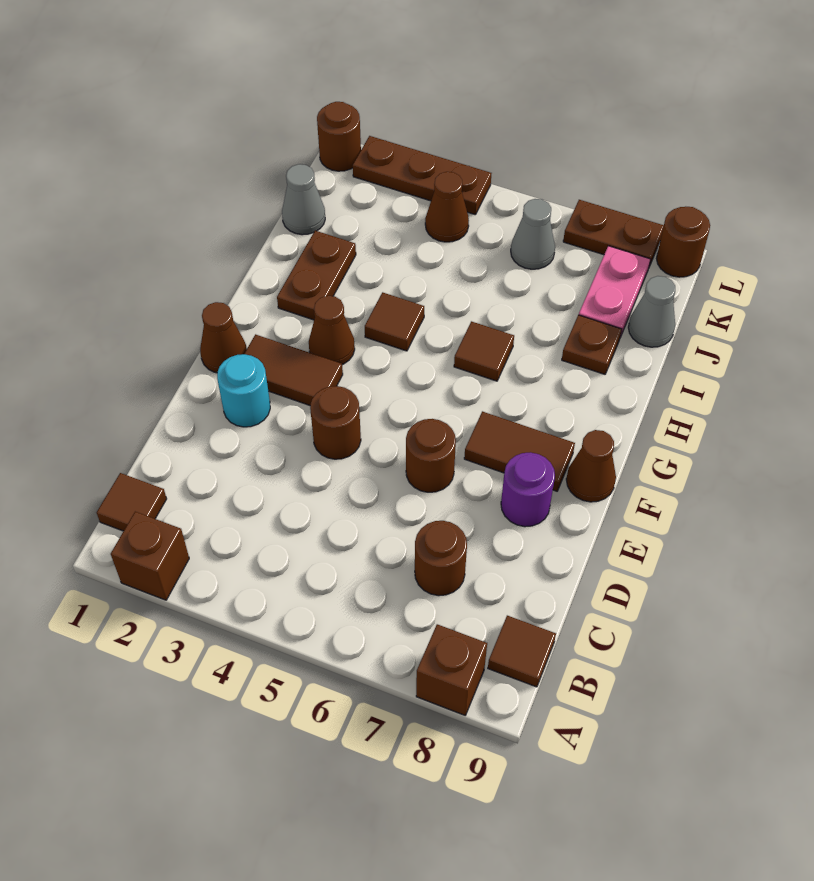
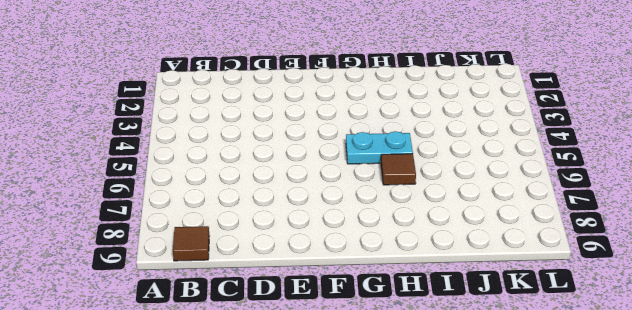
cyan plate G5:H5 level 1 -> none
none -> brown brick A2 level 1
none -> brown brick A8 level 1
none -> brown tile B1 level 1

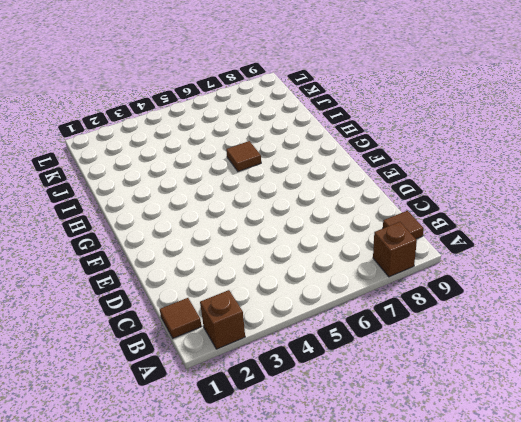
none -> brown round brick C7 level 1
none -> cyan round brick E2 level 1
none -> brown round brick E4 level 1

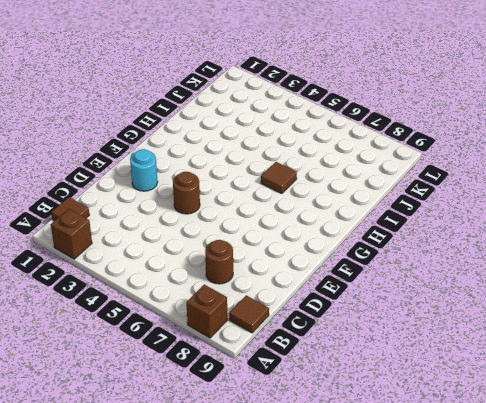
none -> brown round brick E6 level 1
none -> purple round brick E8 level 1
none -> brown cone F1 level 1

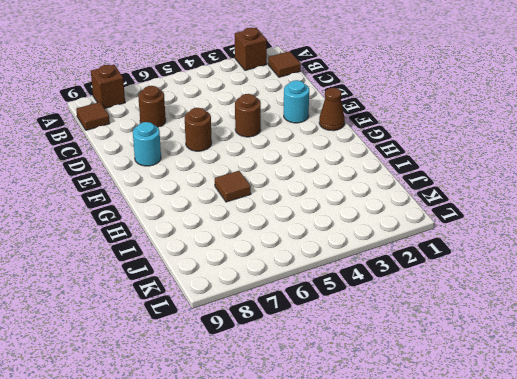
cyan round brick E8 level 1 -> purple round brick E8 level 1
none -> brown tile F2:F3 level 1
none -> brown tile F7:F8 level 1
none -> brown cone F9 level 1

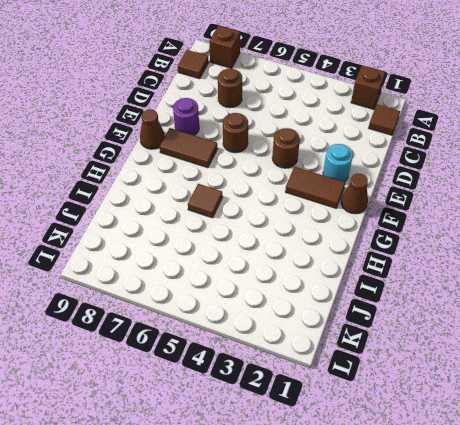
none -> brown cone G3 level 1
none -> brown plate H2:I2 level 1
none -> brown tile H4 level 1

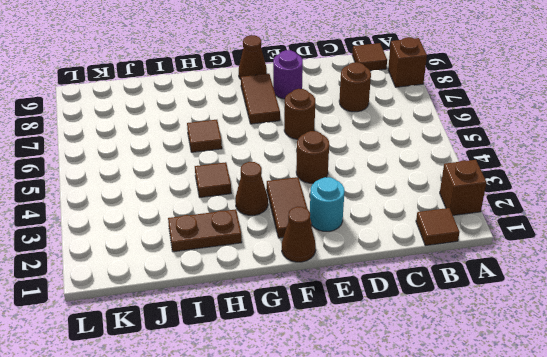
none -> brown plate I8 level 1
none -> grey cone J1 level 1
none -> pink plate J8:K8 level 1

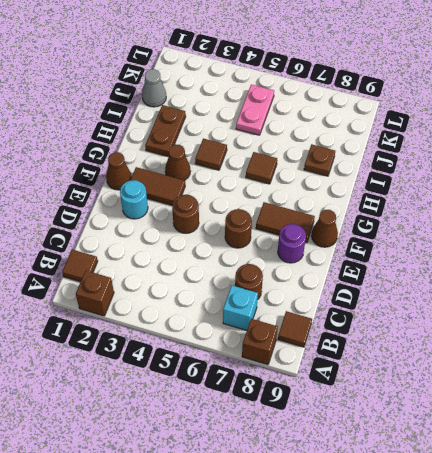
cyan brick B7 level 1 -> none
pink plate J5:K5 level 1 -> pink plate J8:K8 level 1
none -> grey cone J9 level 1
none -> brown cone K4 level 1
none -> grey cone K6 level 1

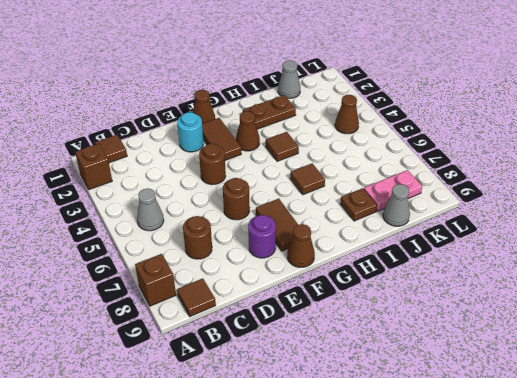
grey cone B5 level 1 -> grey cone K6 level 1
none -> brown round brick L1 level 1
none -> brown plate L2:L4 level 1
none -> brown plate L7:L8 level 1

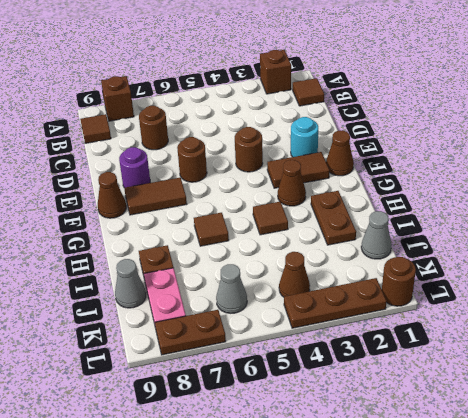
none -> brown round brick L9 level 1

